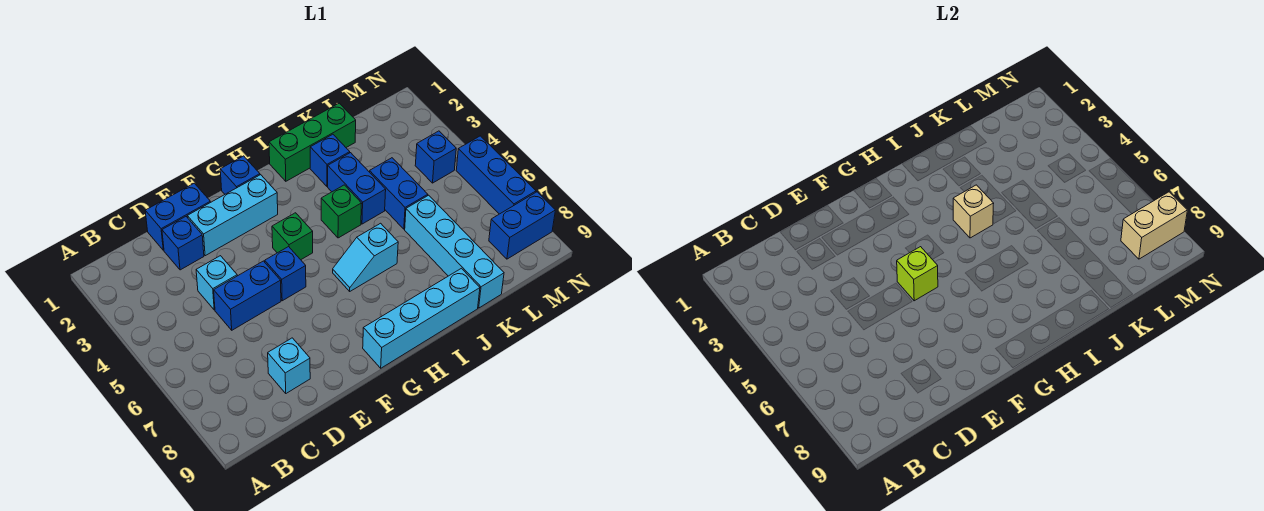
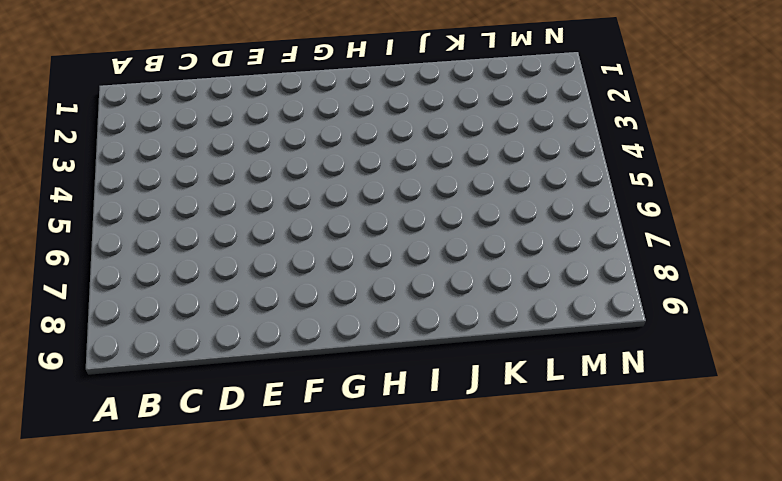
none -> blue brick D1:E1 level 1
none -> blue brick D2 level 1
none -> cyan brick D4 level 1

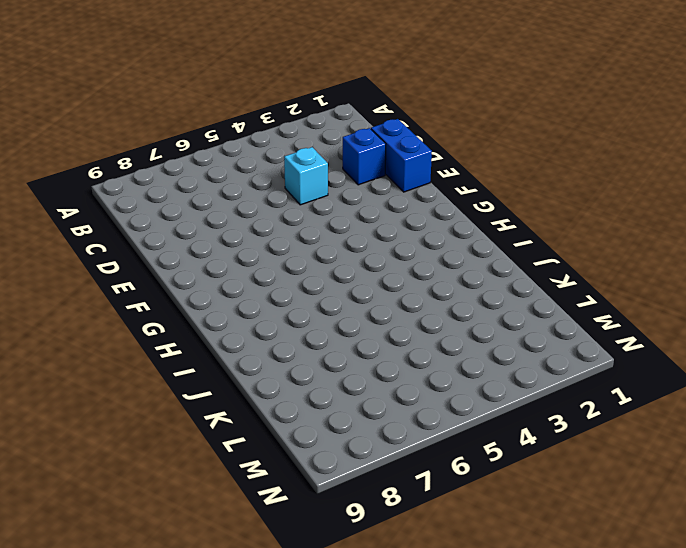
none -> blue brick D5:E5 level 1
none -> cyan brick D8 level 1
none -> cyan brick E2:G2 level 1

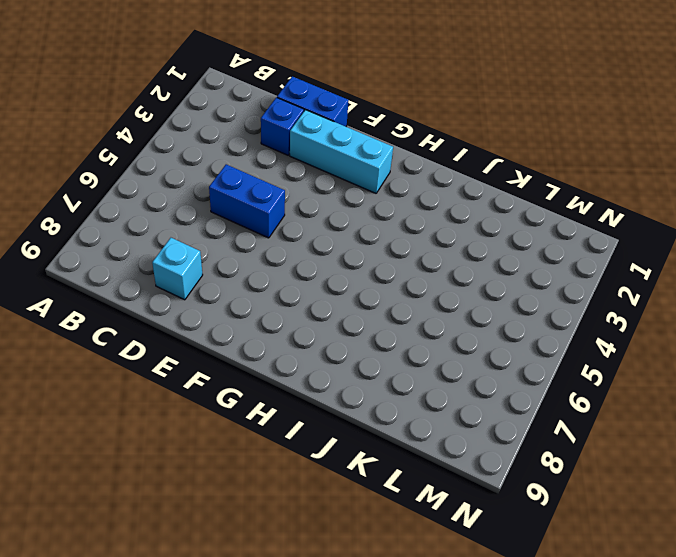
none -> cyan brick D4 level 1
none -> blue brick F5 level 1
none -> blue brick G1 level 1

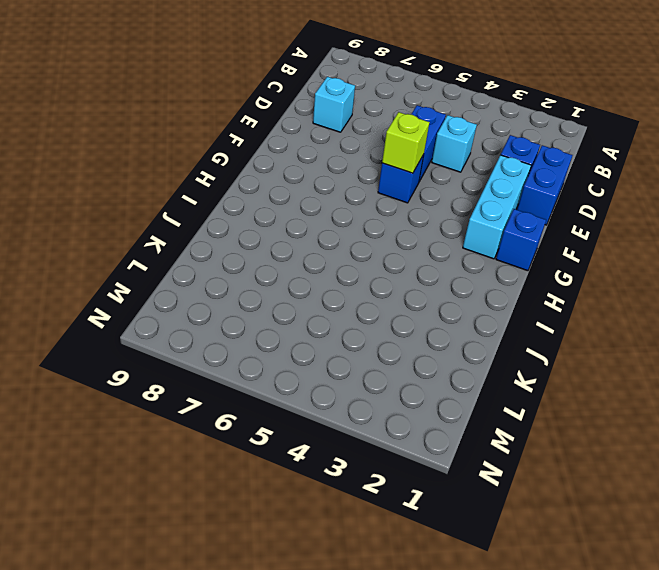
none -> green brick G4 level 1
none -> cyan brick G9:J9 level 1
none -> cyan slope H6:I6 level 1 top I

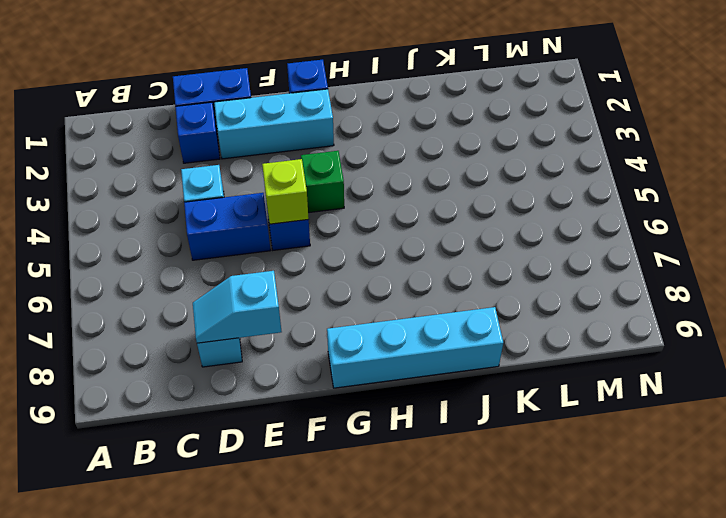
cyan slope D8:E8 level 2 top E -> cyan slope H6:I6 level 1 top I
none -> green brick I1:K1 level 1
none -> green brick I4 level 1
none -> blue brick J2 level 1

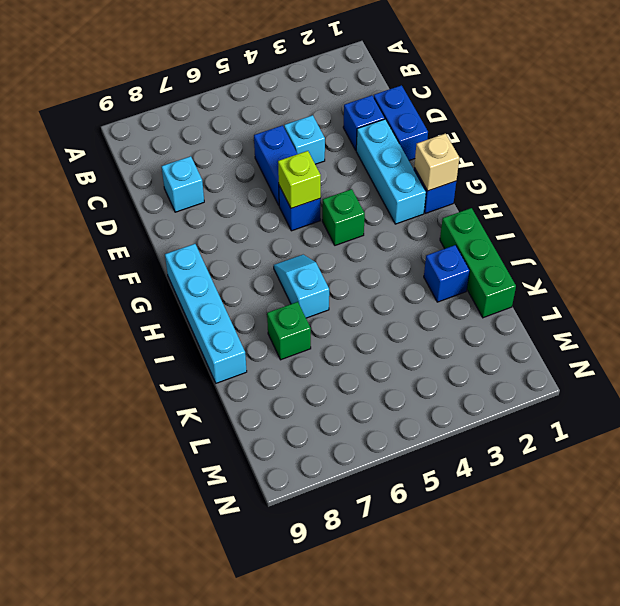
tan brick G1 level 2 -> tan brick I4 level 2
green brick J7 level 1 -> green brick I4 level 1
none -> blue brick J3:J4 level 1
none -> blue brick K4:K5 level 1
none -> cyan brick K6:K9 level 1

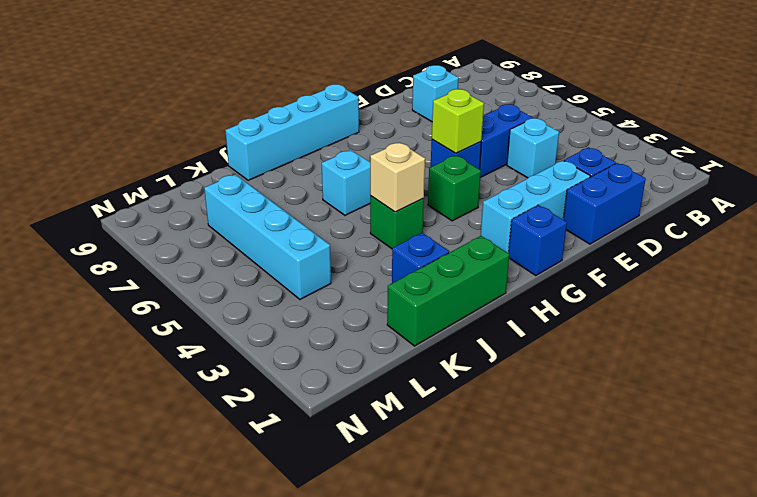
cyan brick L4:L7 level 1 -> cyan brick K6:K9 level 1
none -> blue brick J3:J4 level 1
none -> blue brick K4:K5 level 1
none -> blue brick M4 level 1

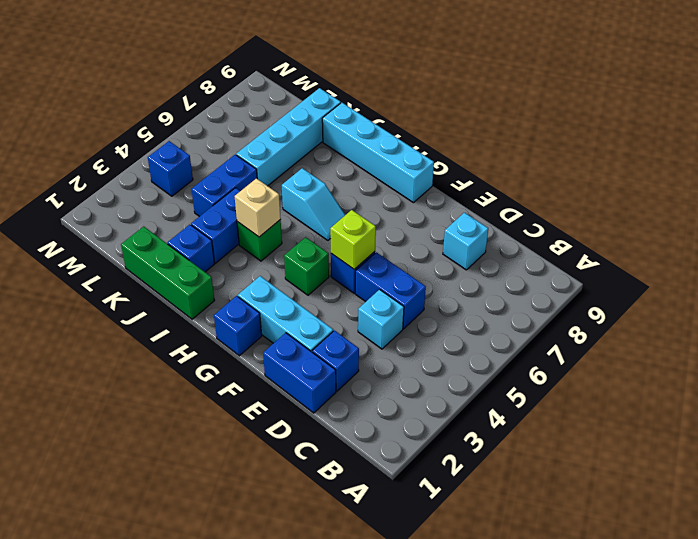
none -> blue brick M8:N8 level 1
none -> blue brick N5:N7 level 1
none -> tan brick M8:N8 level 2

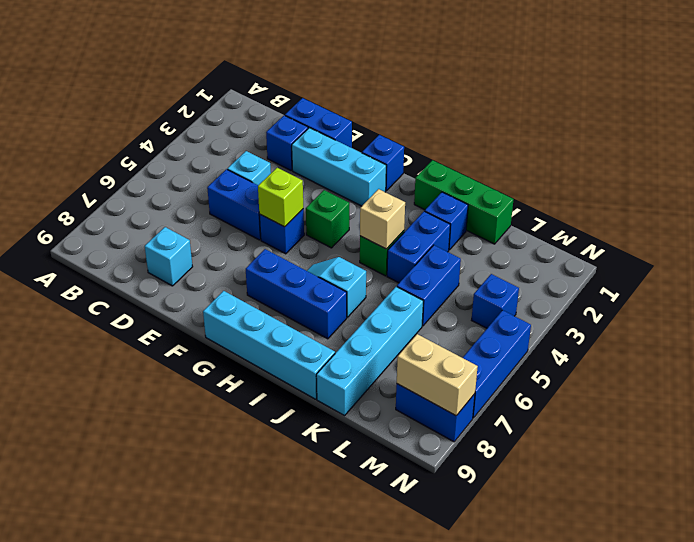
blue brick G7:I7 level 1 -> none

